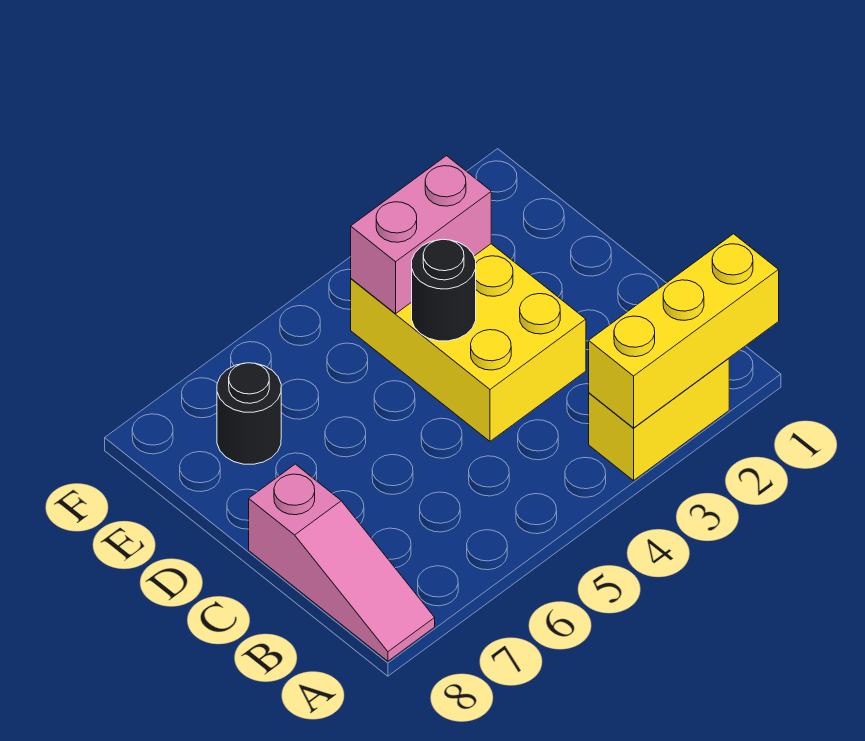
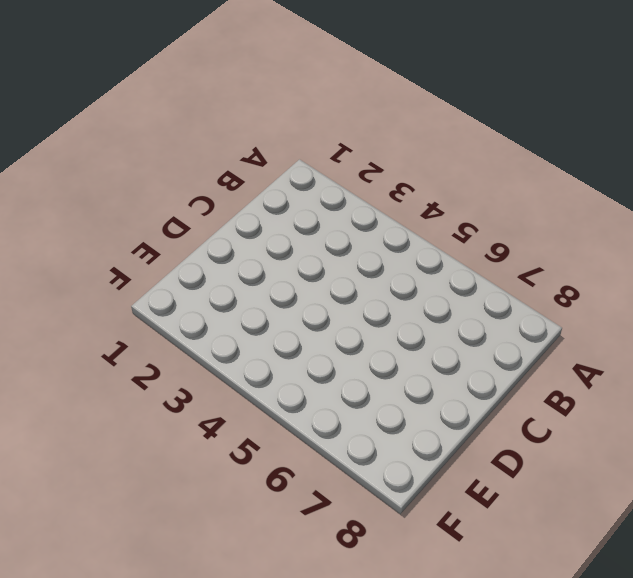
none -> yellow brick A2:A3 level 1
none -> pink slope A8:C8 level 1 top C

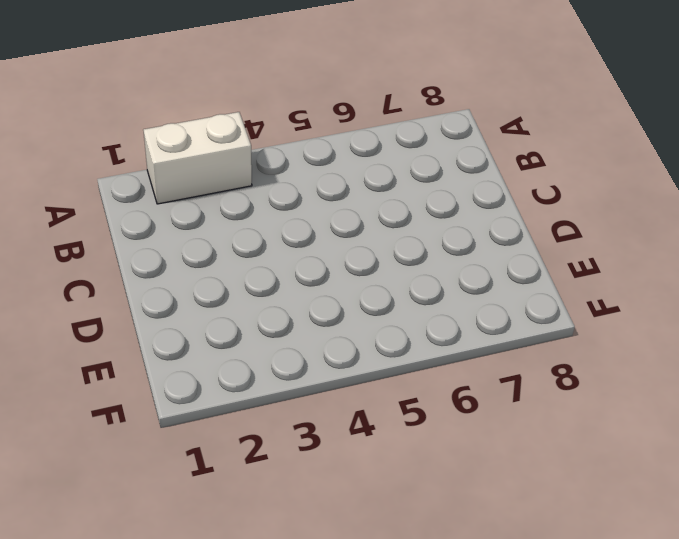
white brick A2:A3 level 1 -> yellow brick A2:A3 level 1
none -> pink slope A8:C8 level 1 top C
none -> yellow brick C3:E4 level 1

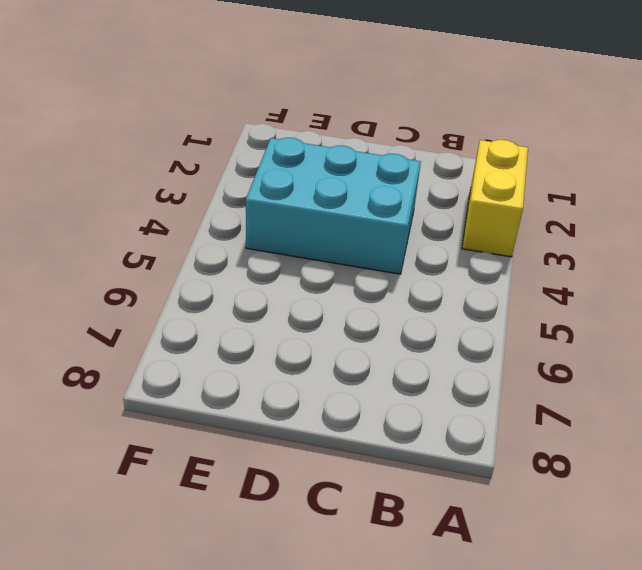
cyan brick C3:E4 level 1 -> yellow brick C3:E4 level 1
none -> pink slope A8:C8 level 1 top C
none -> black round brick E7 level 1

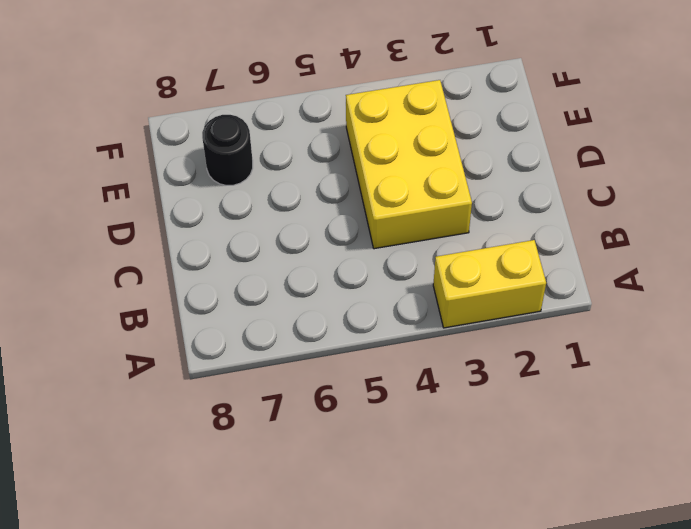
none -> pink slope A8:C8 level 1 top C
none -> yellow brick A1:A3 level 2

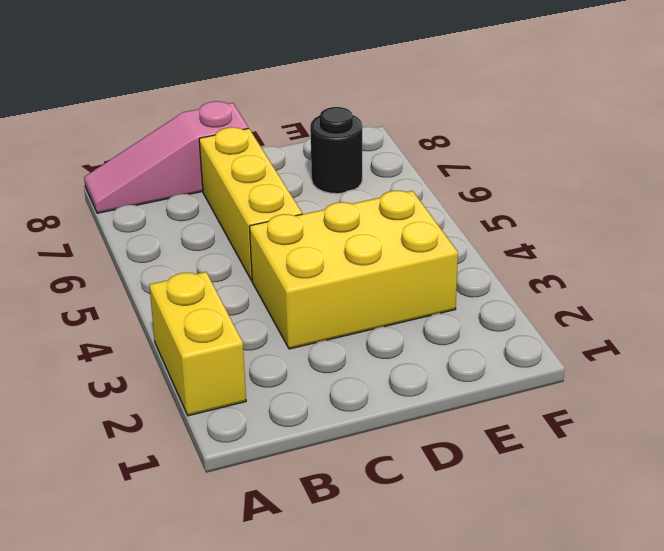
yellow brick C5:C7 level 1 -> yellow brick A1:A3 level 2
none -> black round brick D4 level 2
none -> pink brick E3:E4 level 2

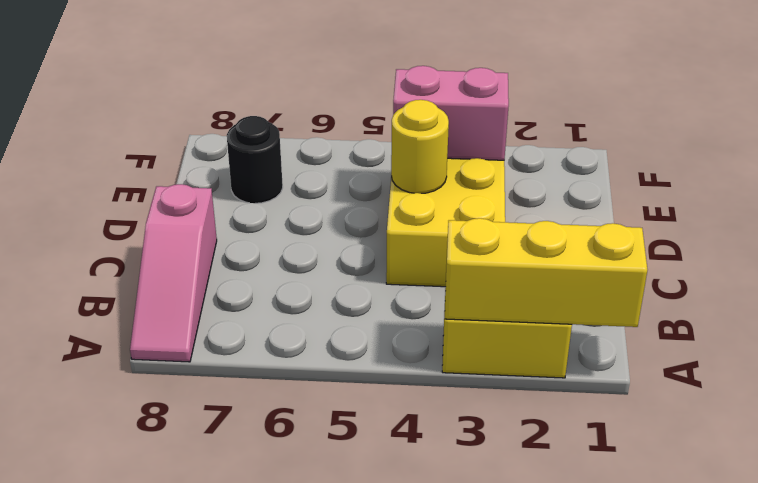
yellow round brick D4 level 2 -> black round brick D4 level 2

